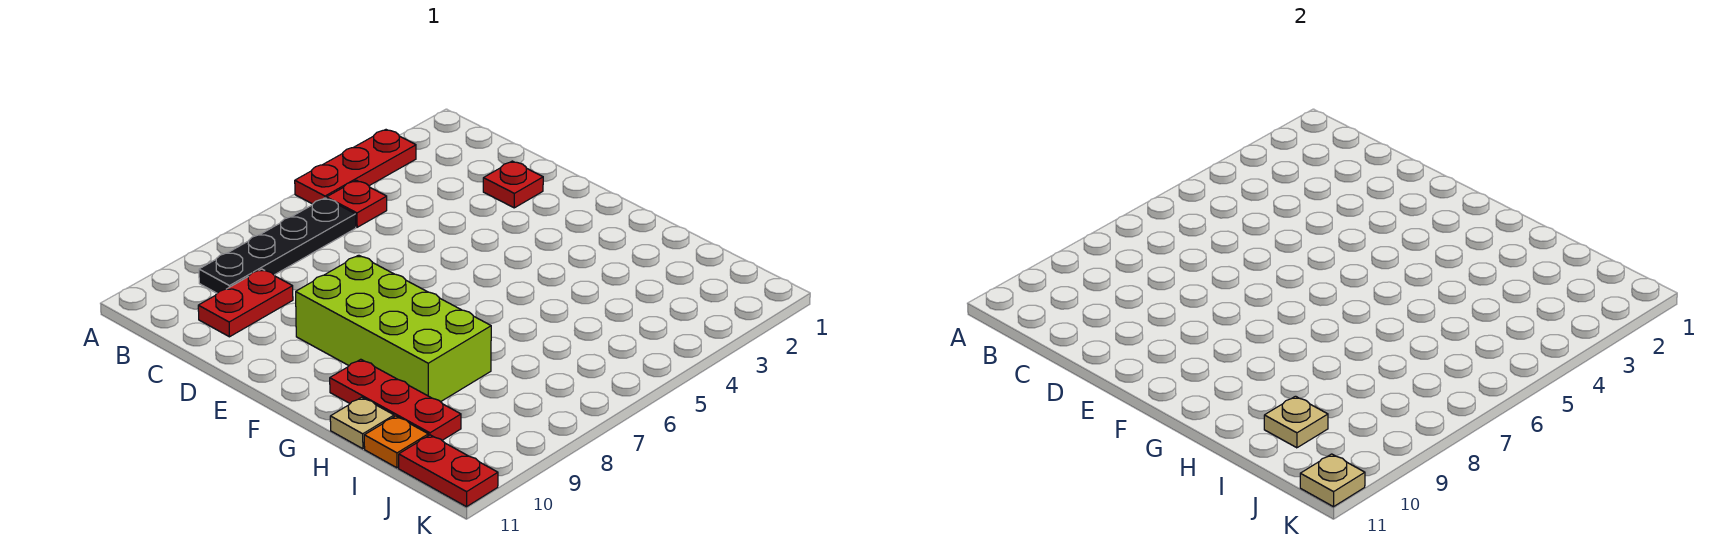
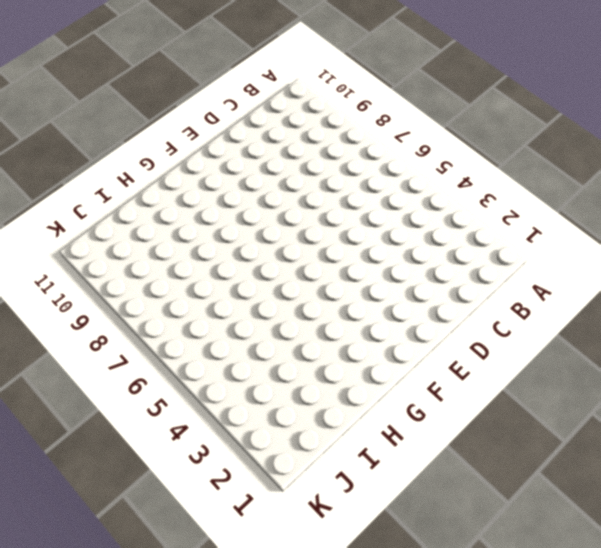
none -> red plate A3:A5 level 1
none -> red plate B5 level 1
none -> black plate B6:B9 level 1

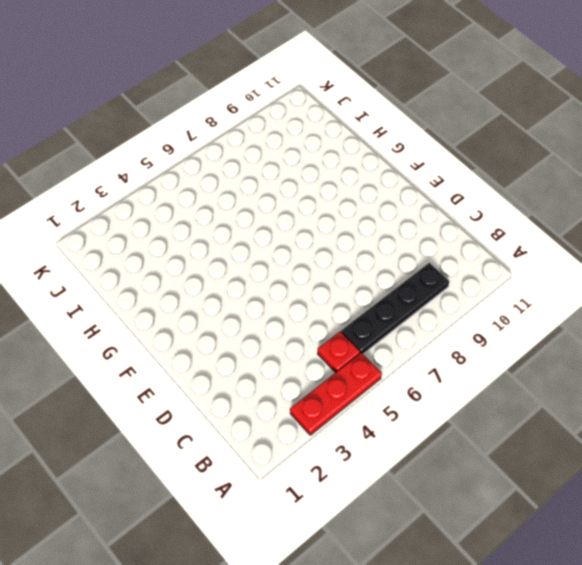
none -> red plate C9:C10 level 1
none -> red plate D2 level 1
none -> lime brick E8:H9 level 1

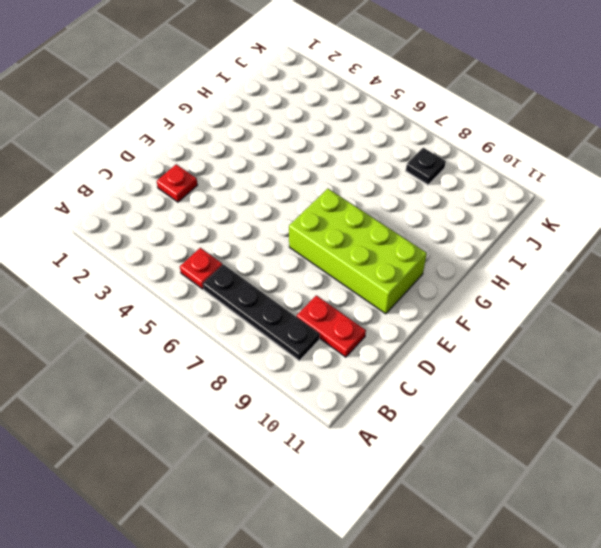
lime brick E7:F10 level 1 -> lime brick E8:H9 level 1
black plate J8 level 1 -> none
none -> red plate A3:A5 level 1
none -> red plate G10:I10 level 1
none -> tan plate H11 level 1

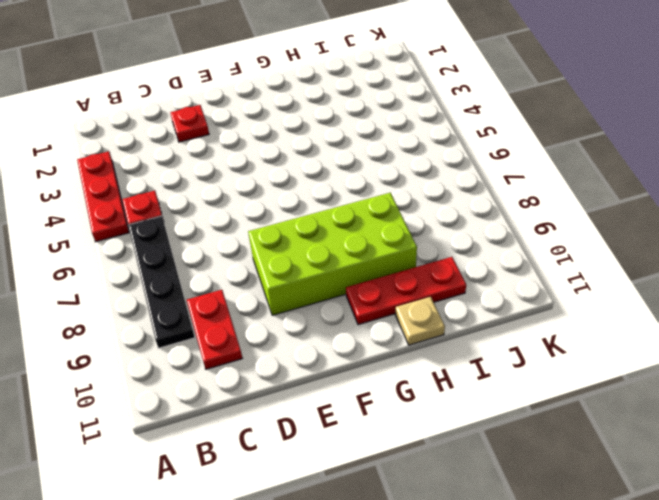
none -> orange plate I11 level 1
none -> red plate J11:K11 level 1
none -> tan plate I10 level 2

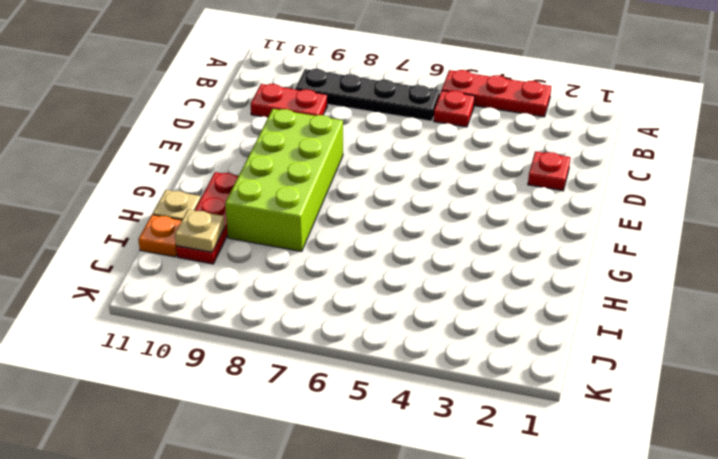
none -> red plate J11:K11 level 1
none -> tan plate K11 level 2

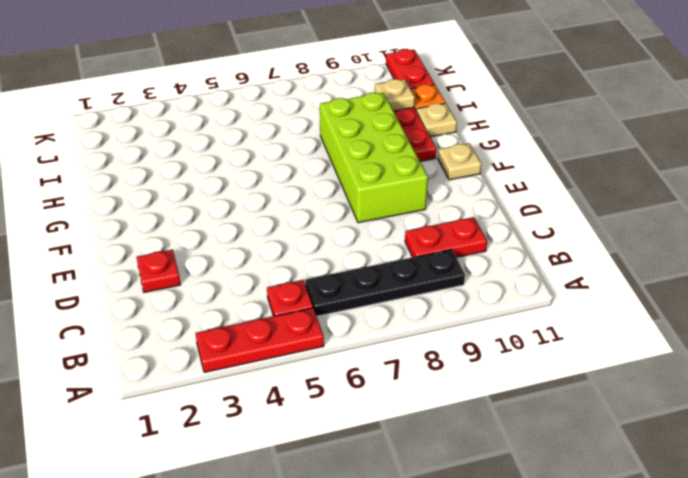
tan plate F11 level 1 -> tan plate K11 level 2

